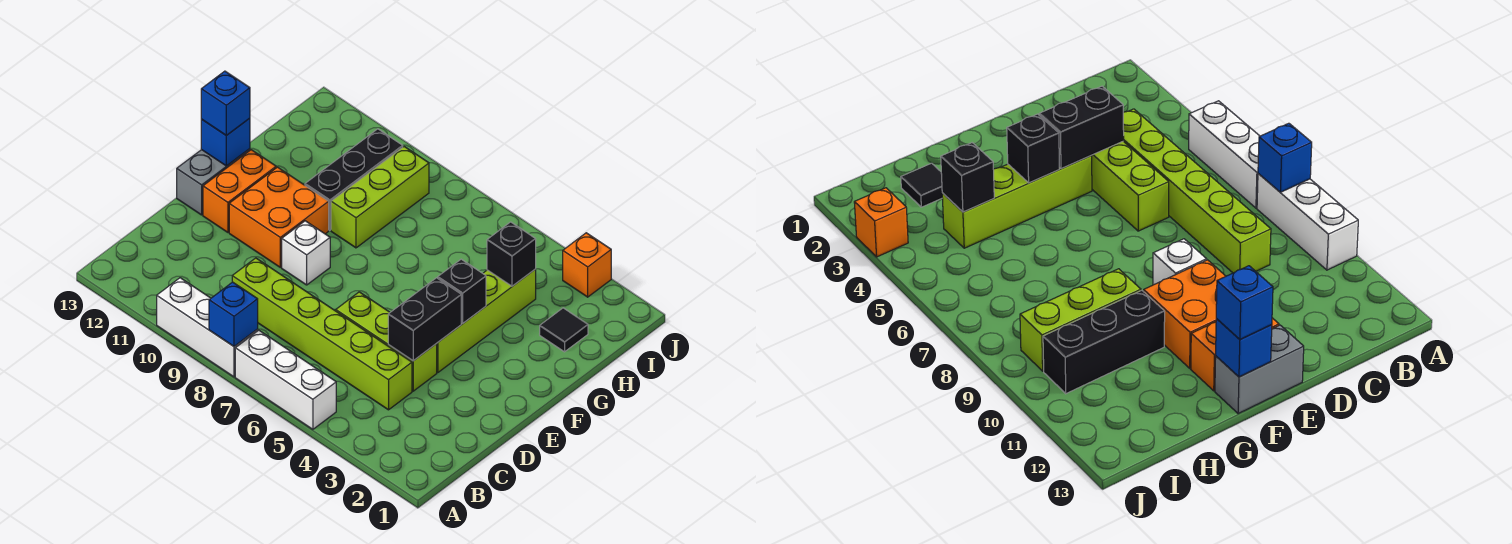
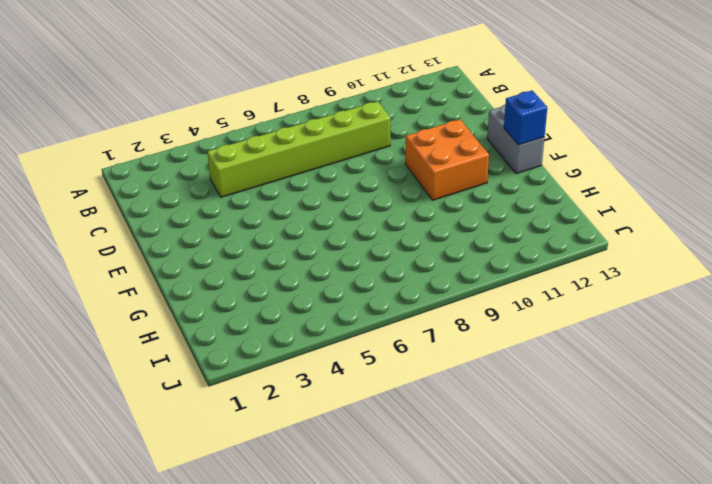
none -> white brick A5:A7 level 1
none -> white brick A8:A10 level 1
none -> lime brick D4:D6 level 1

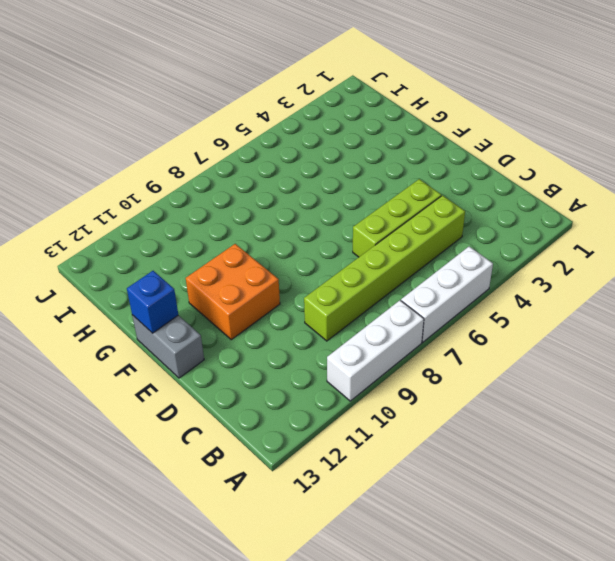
none -> lime brick E4:H4 level 1
none -> white brick E9 level 1
none -> orange brick E12:F12 level 1

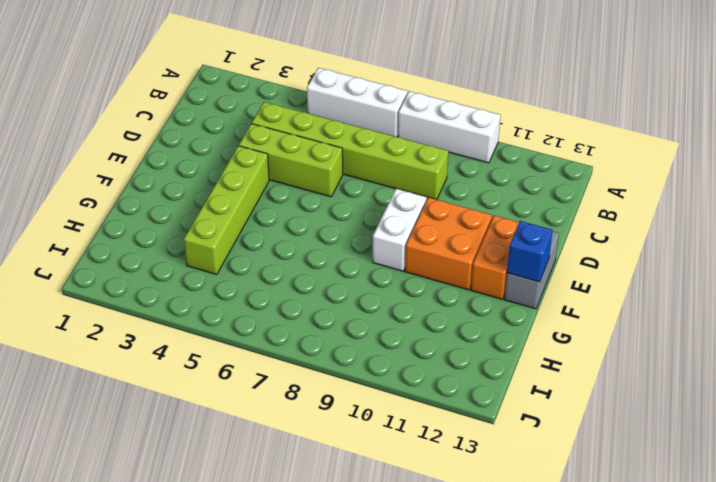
white brick E9:F9 level 1 -> white brick E9 level 1
none -> lime brick G9:I9 level 1
none -> black brick G10:I10 level 1
none -> black tile H2 level 1

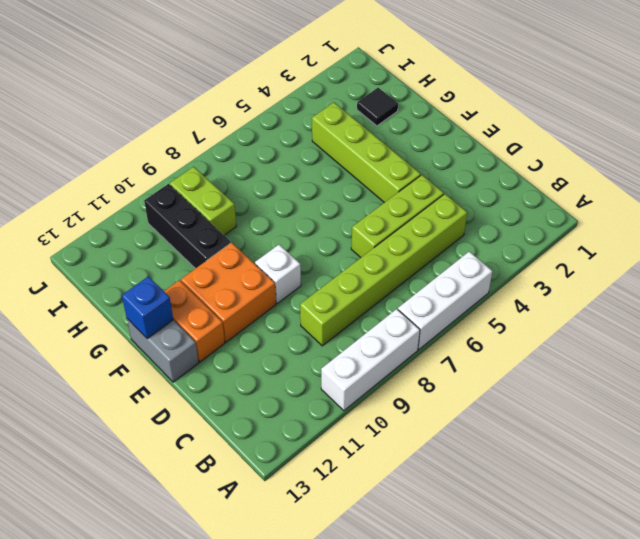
lime brick H9:I9 level 1 -> lime brick G9:I9 level 1
none -> orange brick J3 level 1
none -> blue brick A8 level 2
none -> black brick D4:E4 level 2

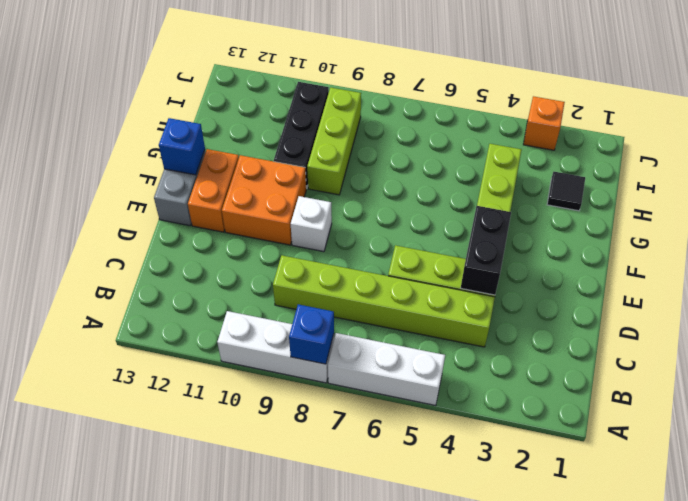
none -> black brick F4 level 2
none -> black brick H4 level 2
none -> blue brick F13 level 3

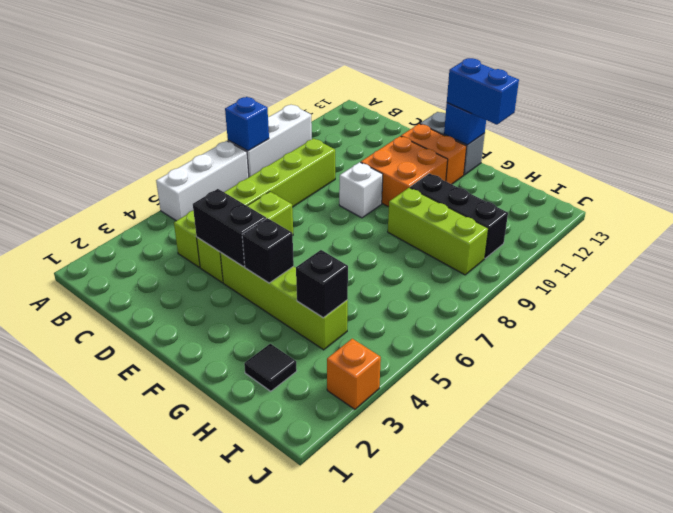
blue brick F13:G13 level 3 -> blue brick F13 level 3

